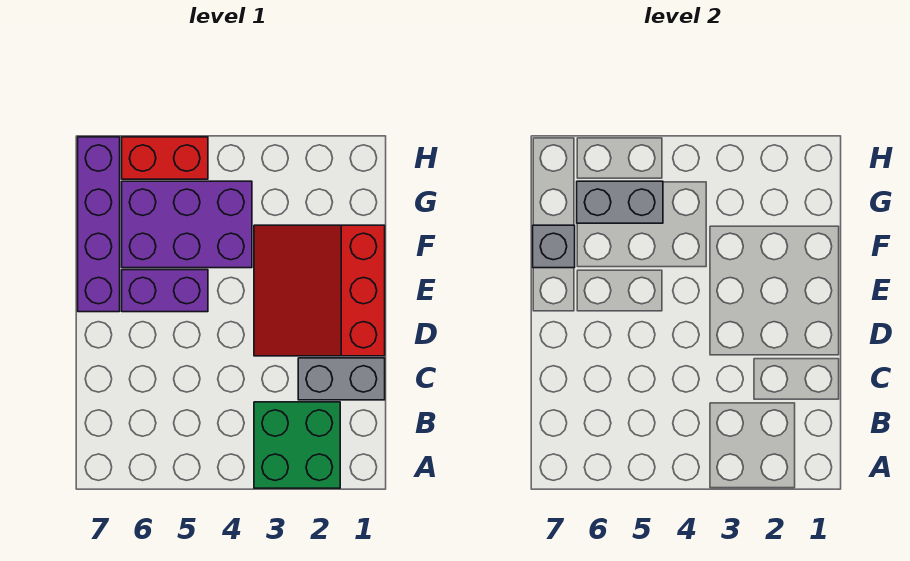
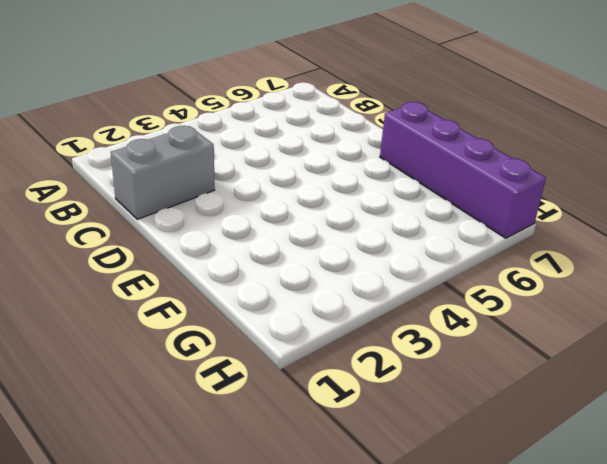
none -> green brick A2:B3 level 1
none -> red slope D1:F3 level 1 top 1

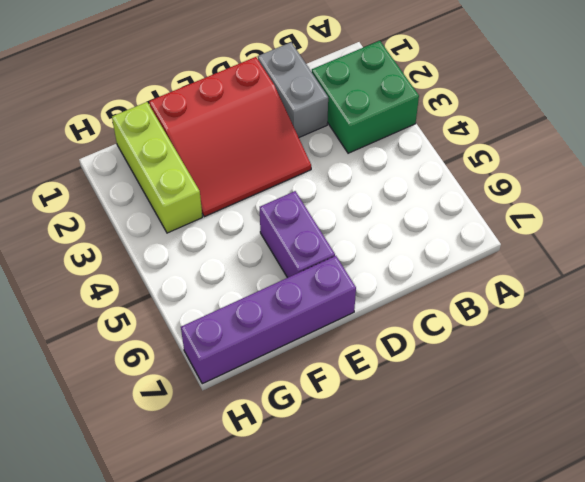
lime brick G1:G3 level 1 -> none
none -> purple brick F4:G6 level 1
none -> red brick H5:H6 level 1

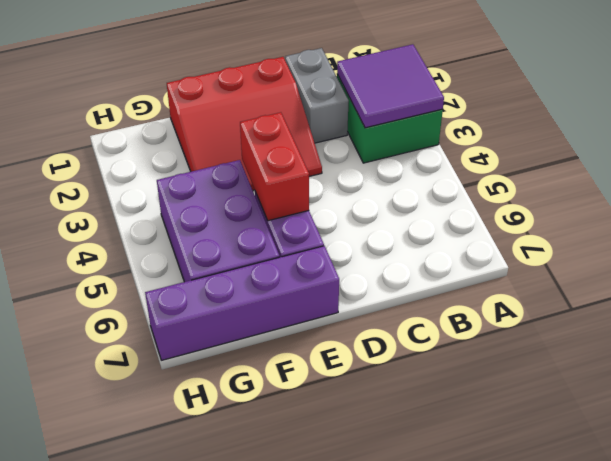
purple tile A2:B3 level 2 -> none
red brick E4:E5 level 2 -> red brick H5:H6 level 1
none -> grey brick F7 level 2
none -> grey brick G5:G6 level 2

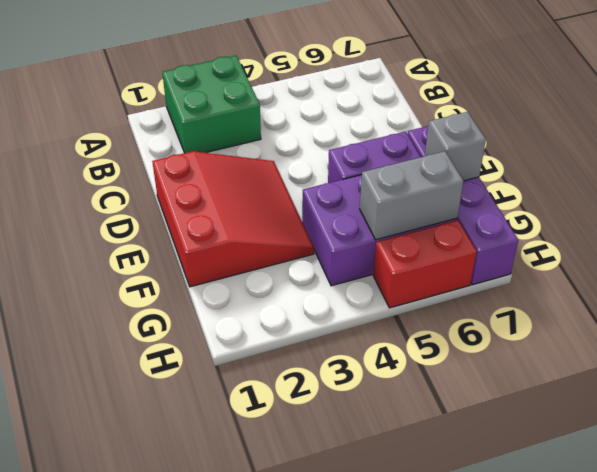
none -> grey brick C1:C2 level 1

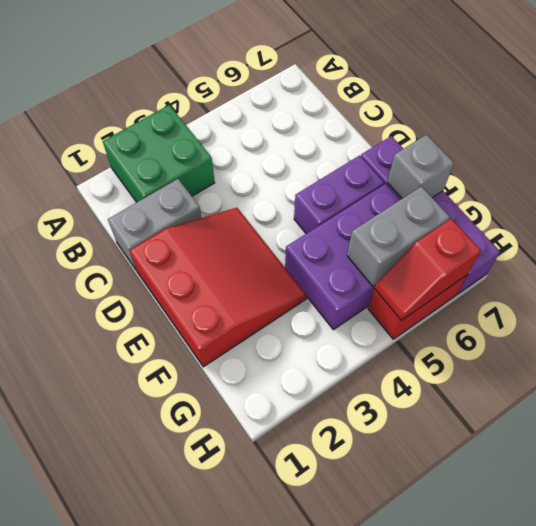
red slope H5:H6 level 2 top 6 -> none

